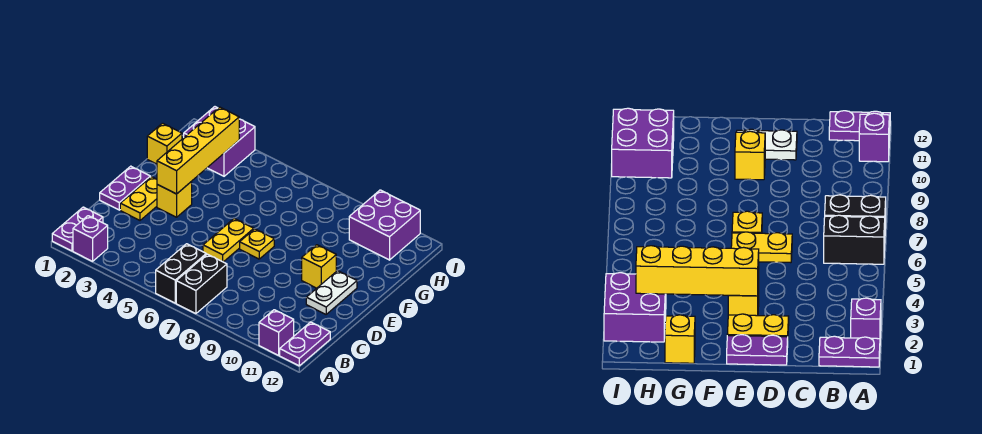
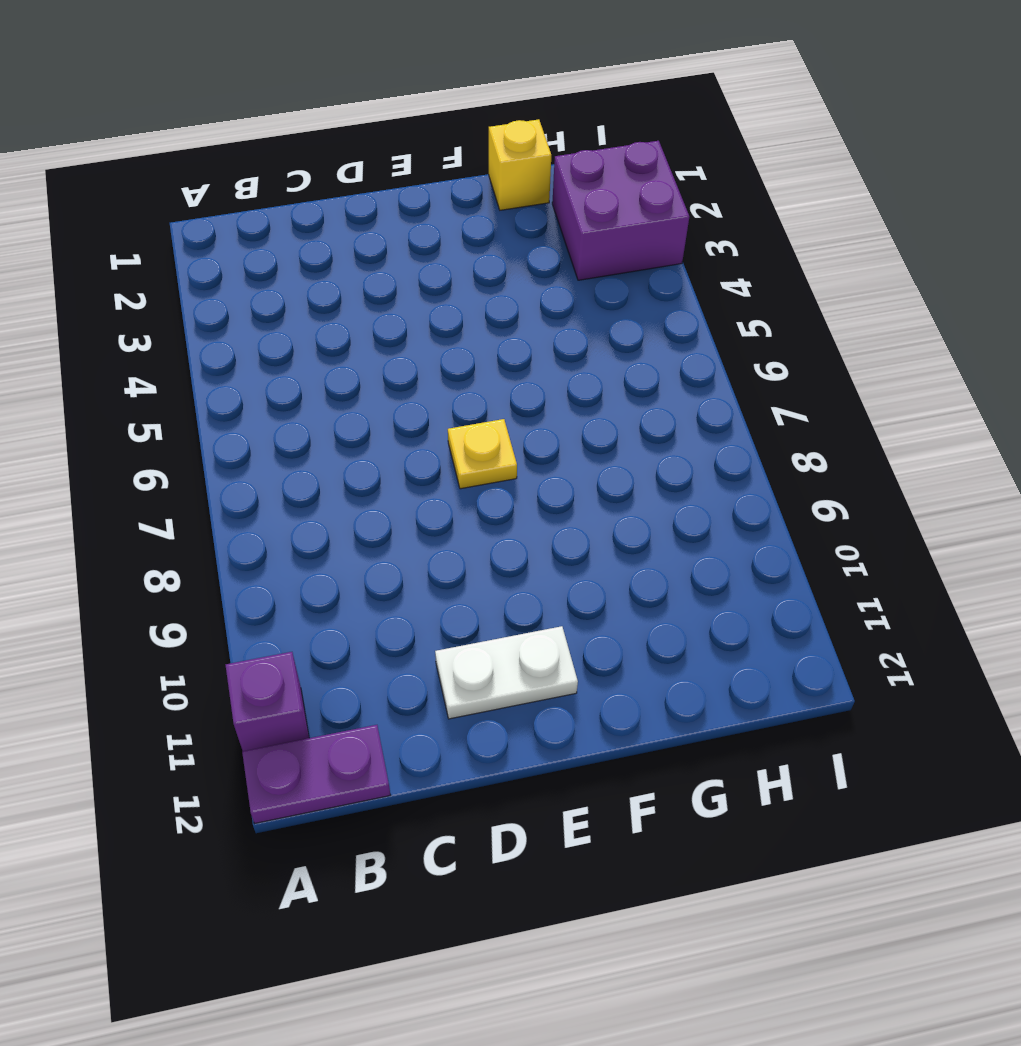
none -> purple plate A1:B1 level 1
none -> purple brick A2 level 1
none -> black brick A6:B6 level 1

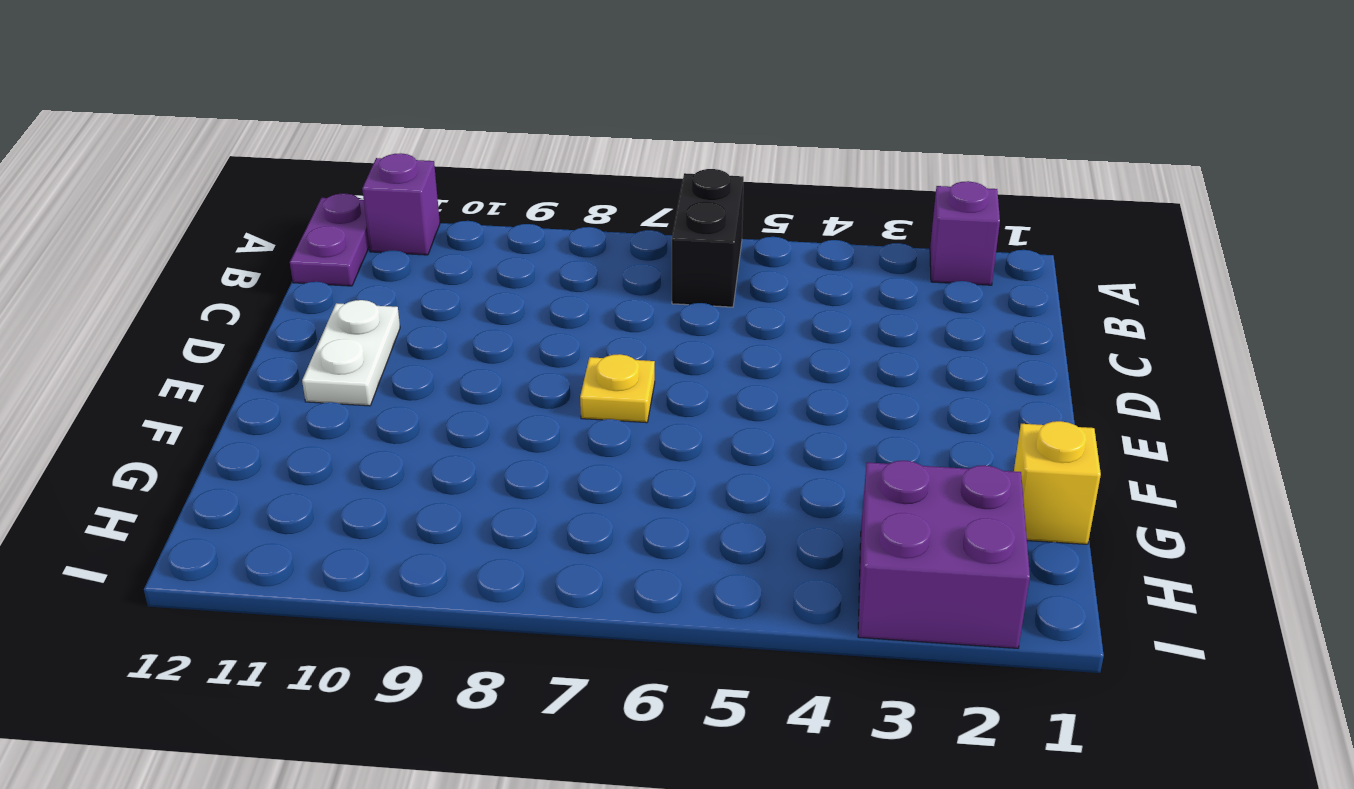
none -> purple plate A1:B1 level 1
none -> black brick A7:B7 level 1
none -> purple plate D1:E1 level 1

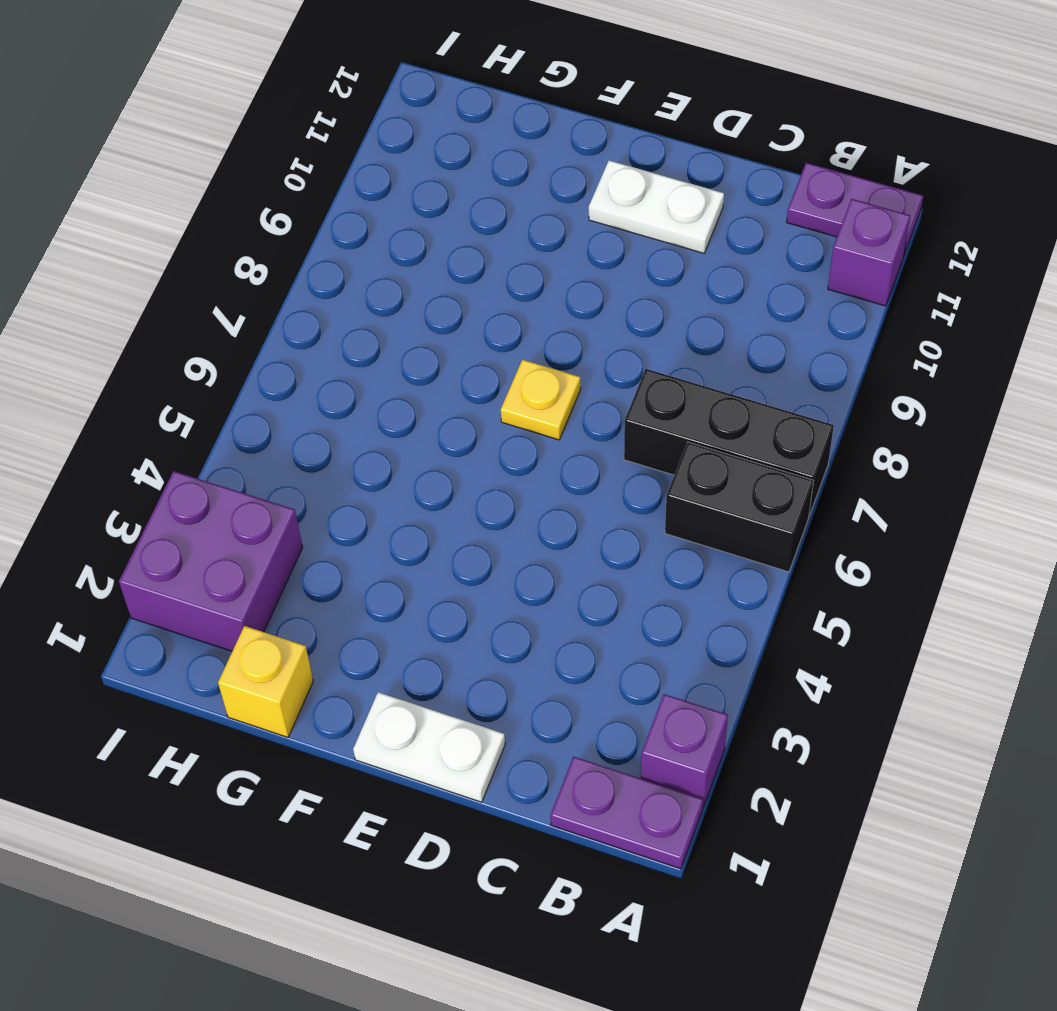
black brick A7:C7 level 1 -> black brick A7:B7 level 1
white plate D1:E1 level 1 -> purple plate D1:E1 level 1
none -> yellow plate D2:E2 level 1
none -> yellow plate D6:E6 level 1
none -> yellow brick E3 level 1

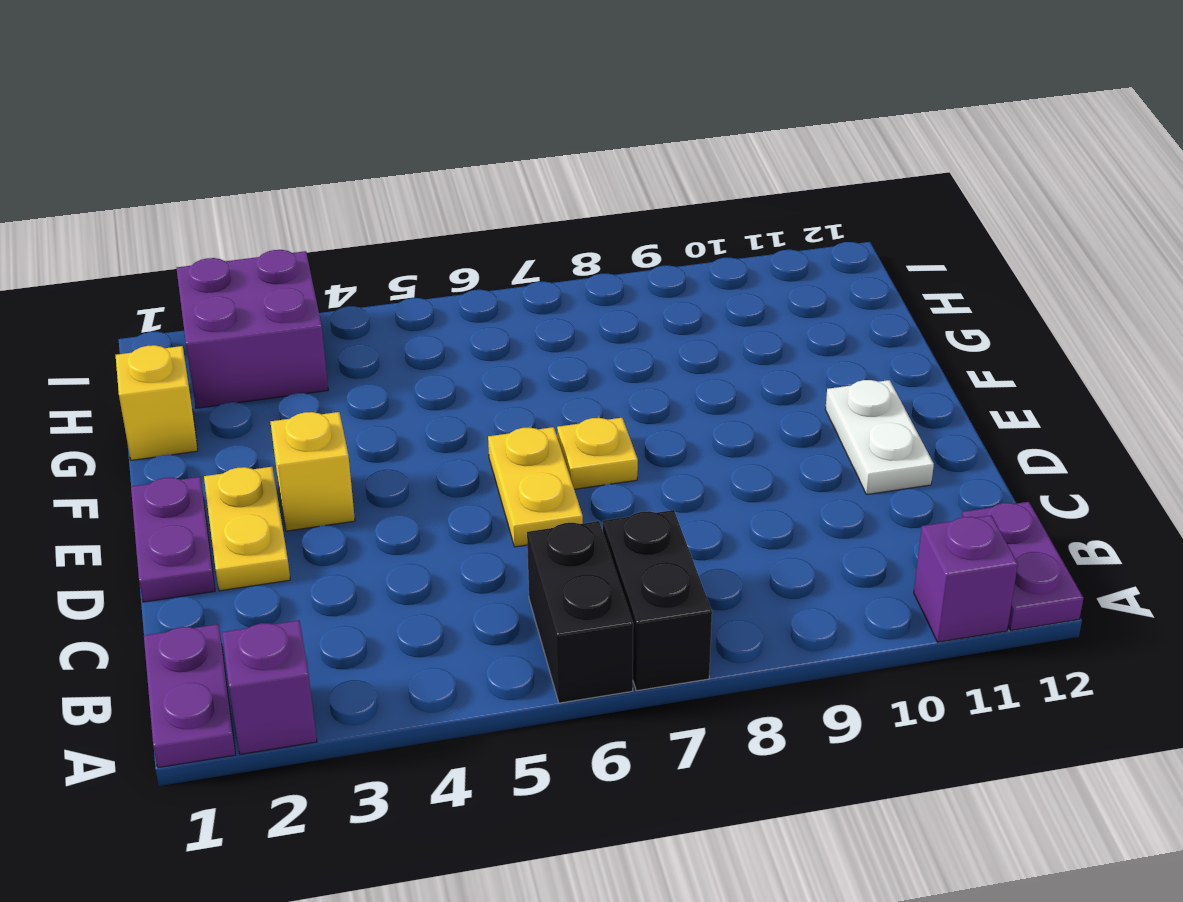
none -> yellow brick E10 level 1
none -> purple brick H10:I11 level 1
none -> yellow brick E3:H3 level 2

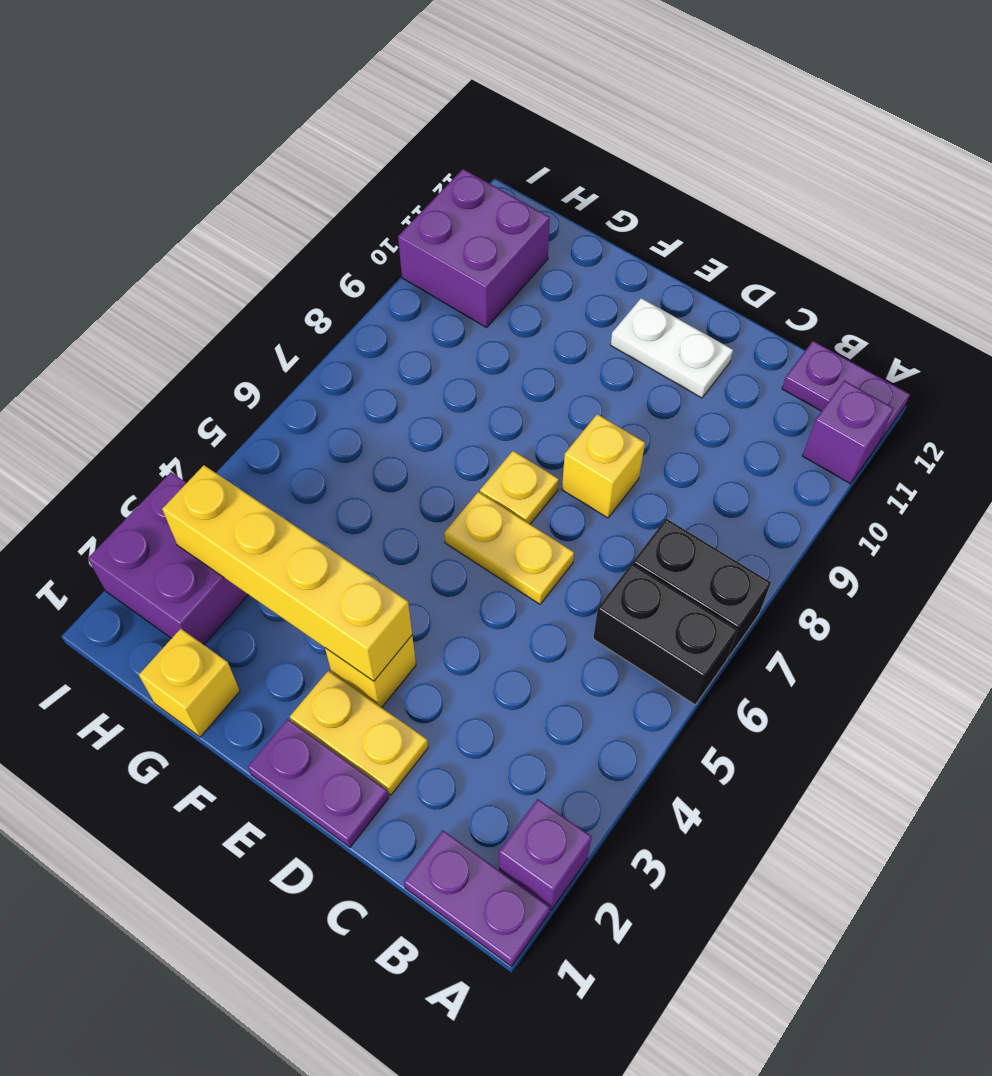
yellow brick D8 level 1 -> yellow brick E10 level 1

